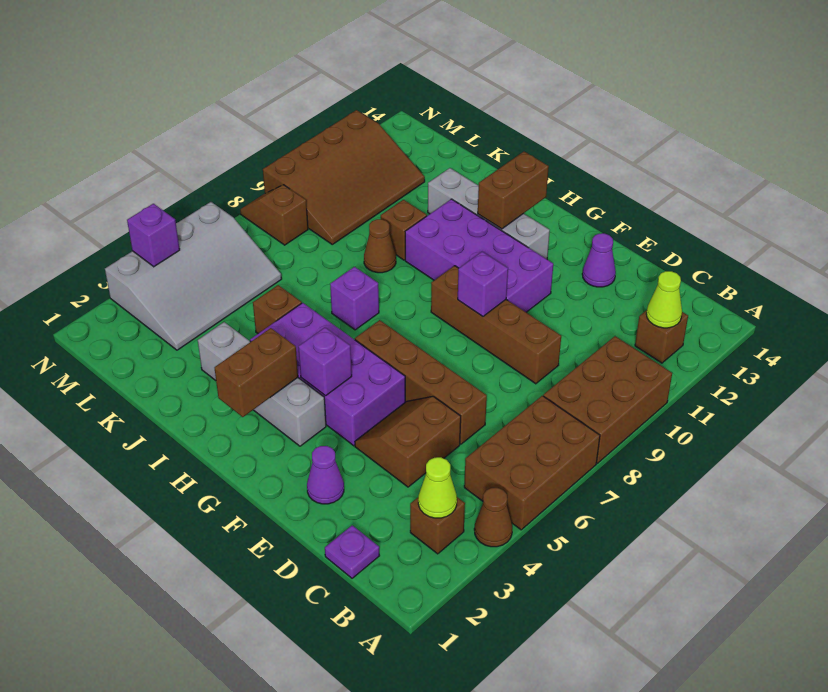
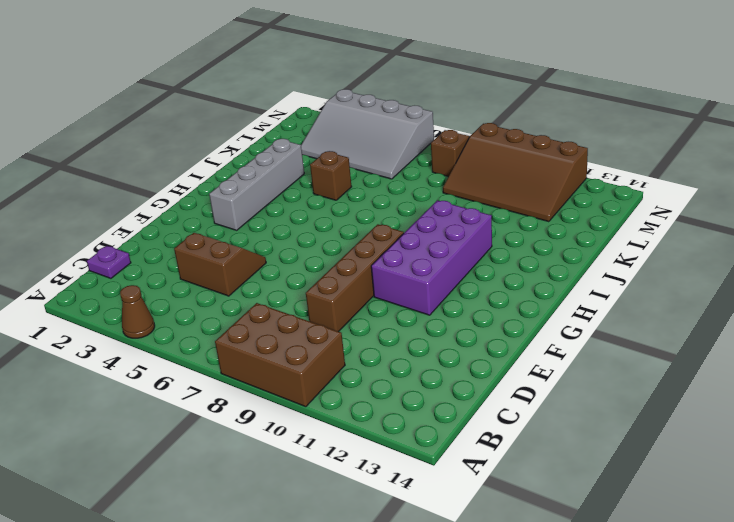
none -> brown brick A5:B7 level 1
none -> brown brick B3 level 1
none -> brown brick B12 level 1

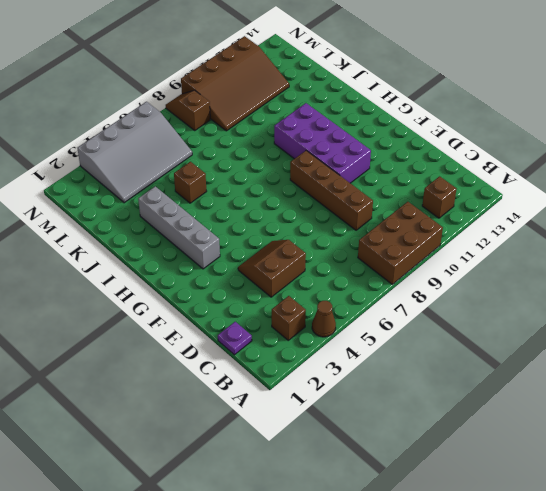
none -> brown brick A5:B7 level 1
none -> brown brick D6:G6 level 1
none -> purple cone E2 level 1

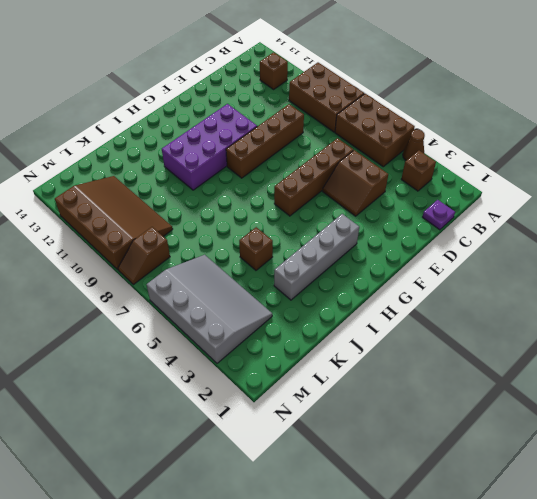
none -> purple cone E2 level 1
none -> purple cone E13 level 1
none -> purple brick F4:I5 level 1

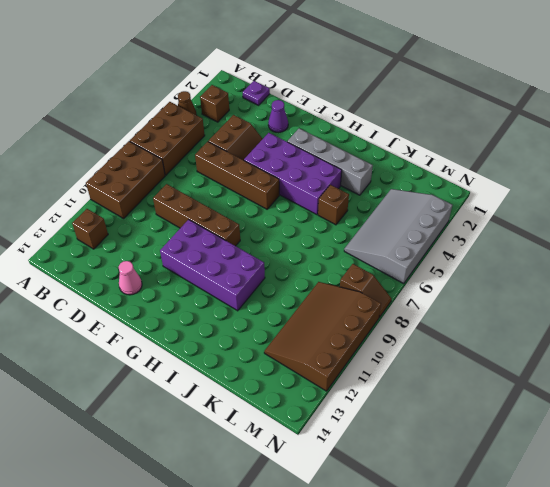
pink cone E13 level 1 -> purple cone E13 level 1
none -> grey brick G12:J12 level 1
none -> purple brick I7 level 1
none -> brown cone J9 level 1

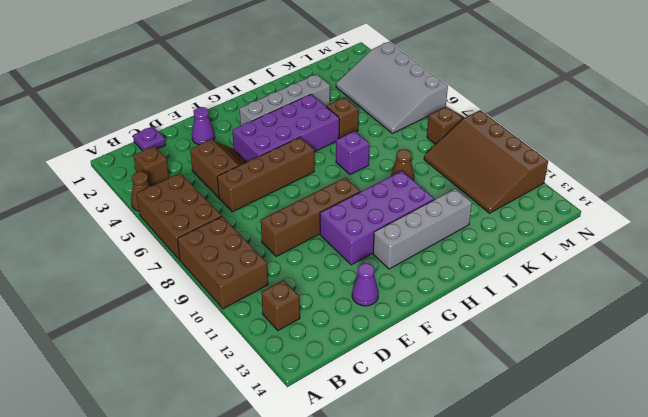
none -> brown brick J10 level 1
none -> lime cone B3 level 2
none -> lime cone B12 level 2

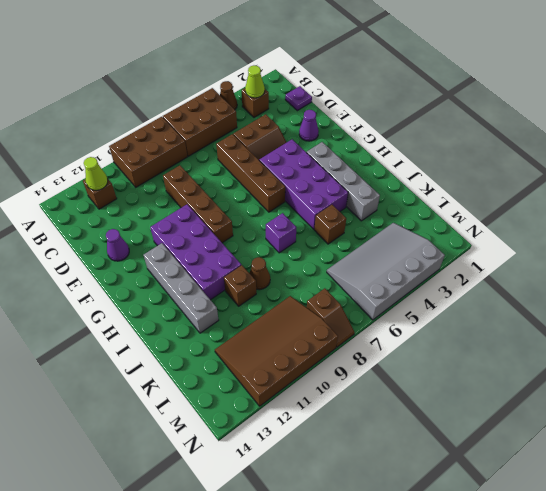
none -> purple brick F9 level 2
none -> purple brick G4 level 2
none -> brown brick H2:H3 level 2

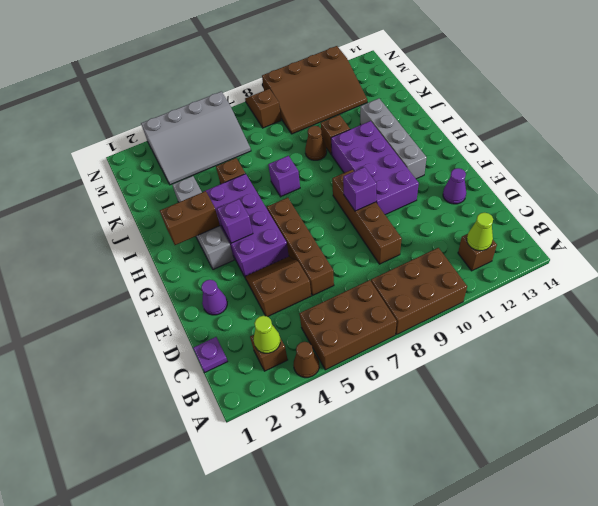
none -> brown brick H12:H13 level 2
none -> purple brick N4 level 2

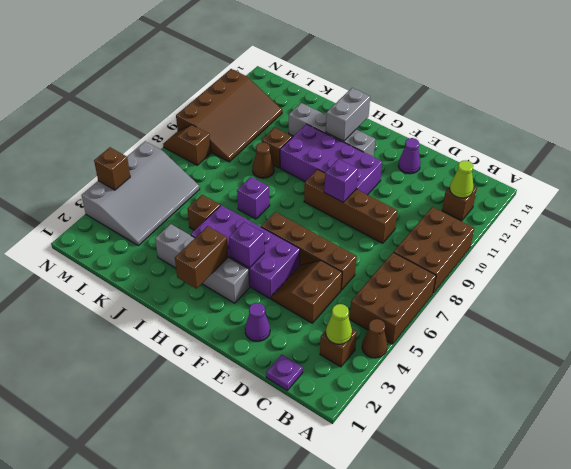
grey brick H12:H13 level 2 -> brown brick H12:H13 level 2
brown brick N4 level 2 -> purple brick N4 level 2

